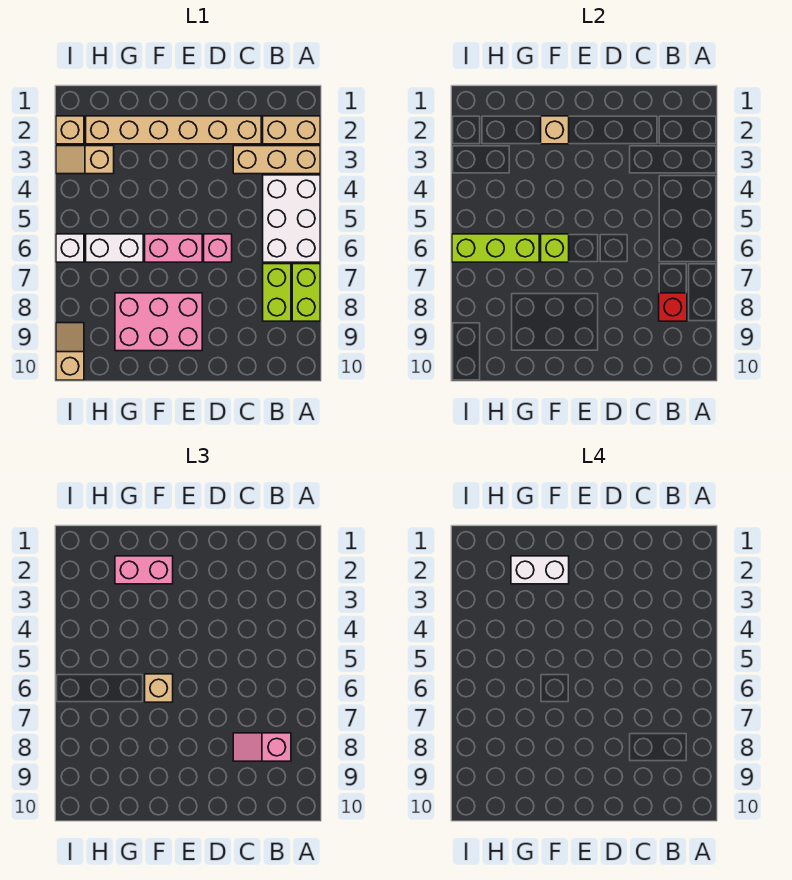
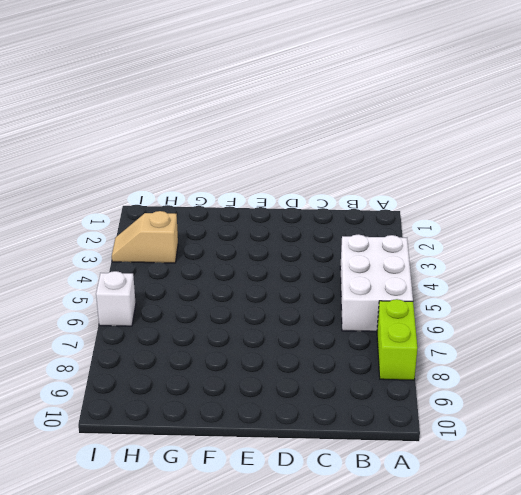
none -> tan brick A2:B2 level 1
none -> tan brick A3:C3 level 1
none -> lime brick B7:B8 level 1

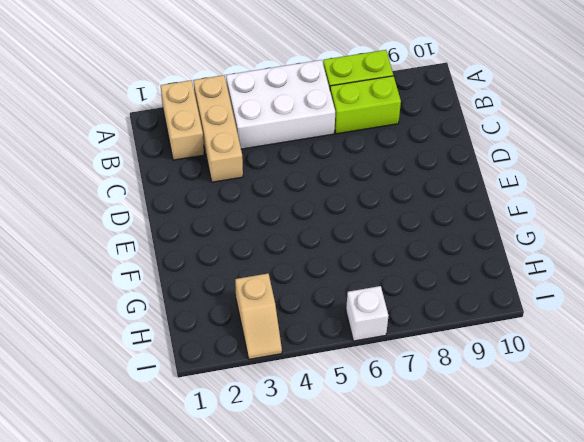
none -> tan brick C2:H2 level 1
none -> pink brick D6 level 1
none -> pink brick E6:F6 level 1

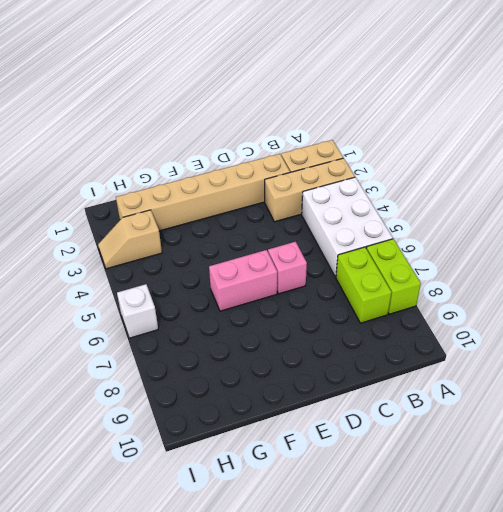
none -> pink brick E8:G9 level 1
none -> white brick G6:H6 level 1
none -> tan brick I2 level 1

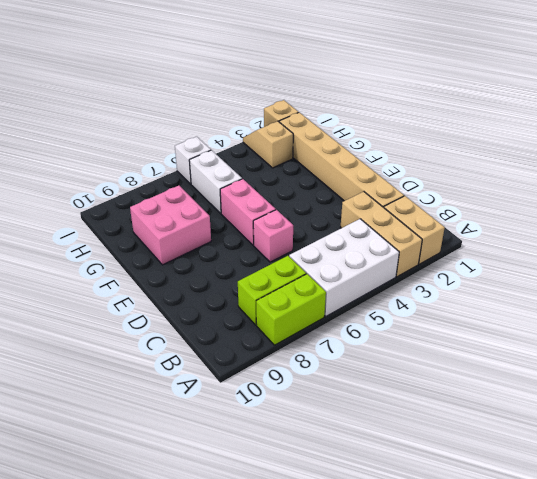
pink brick F8:G9 level 1 -> pink brick E8:G9 level 1
none -> tan slope I9:I10 level 1 top 10
none -> red brick B8 level 2
none -> tan brick F2 level 2

